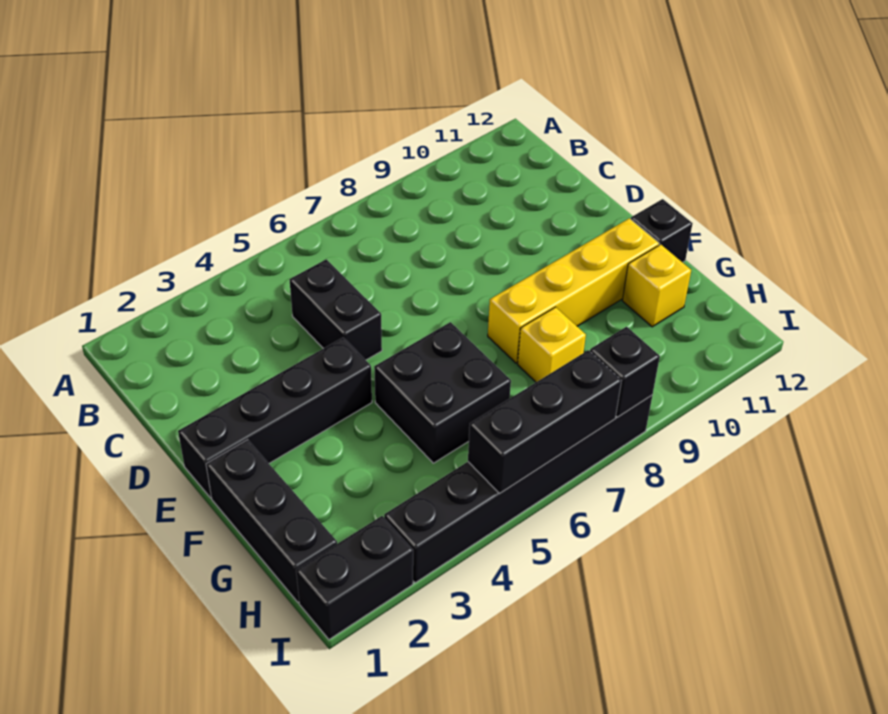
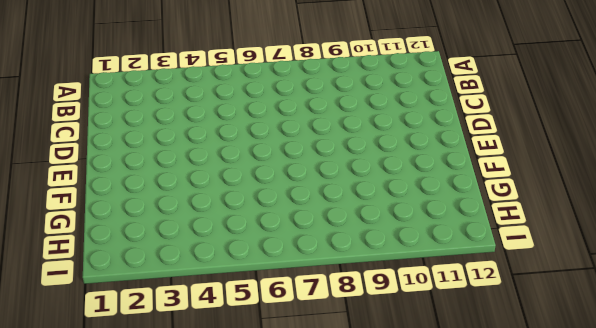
none -> black brick C5:D5 level 1
none -> black brick E1:E4 level 1
none -> black brick F1:H1 level 1

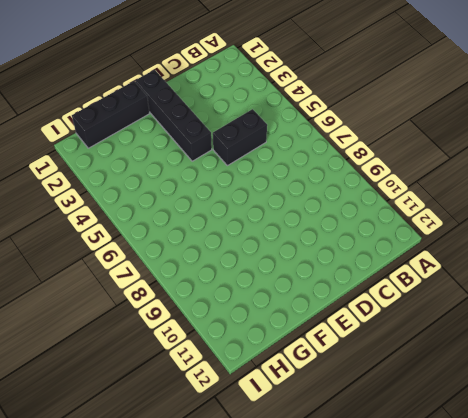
none -> black brick F5:G6 level 1
none -> yellow brick F8:F11 level 1
none -> black brick F12 level 1

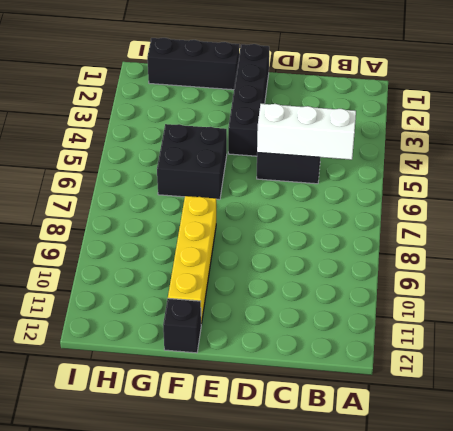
white brick B5:D5 level 2 -> none
none -> yellow brick G8 level 1
none -> yellow brick G11 level 1
none -> black brick I1:I2 level 1

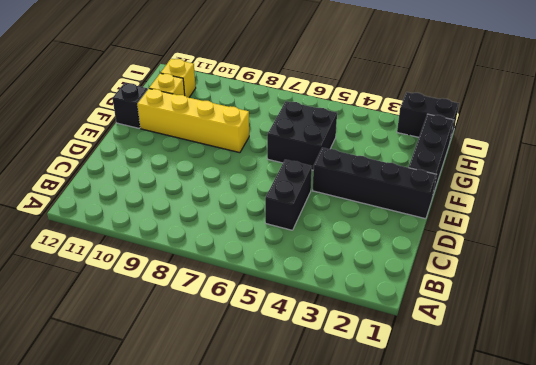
yellow brick H11 level 1 -> yellow brick G8 level 1
none -> black brick I3:I8 level 1
none -> black brick I5:I7 level 2
none -> black brick I8 level 2

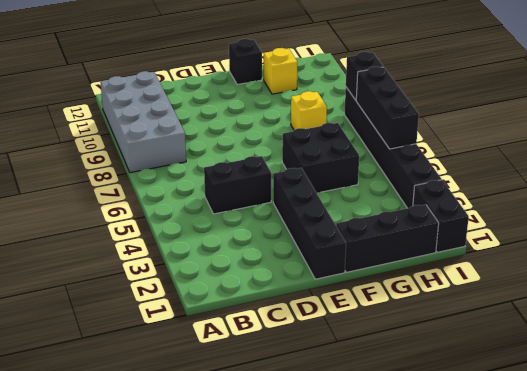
grey brick A8:B11 level 1 -> none
none -> yellow brick F8:F11 level 1

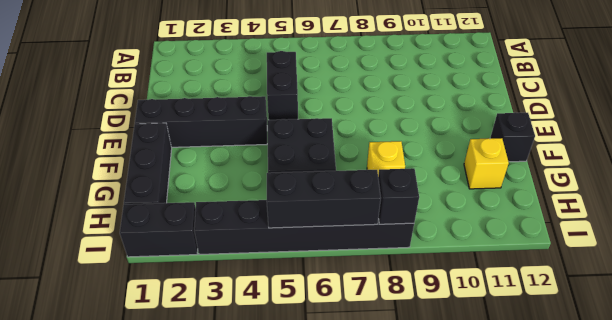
none -> yellow brick F8:F11 level 1

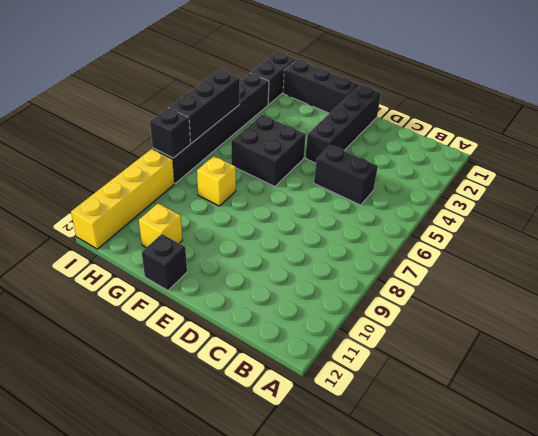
yellow brick I9:I12 level 1 -> yellow brick F8:F11 level 1

